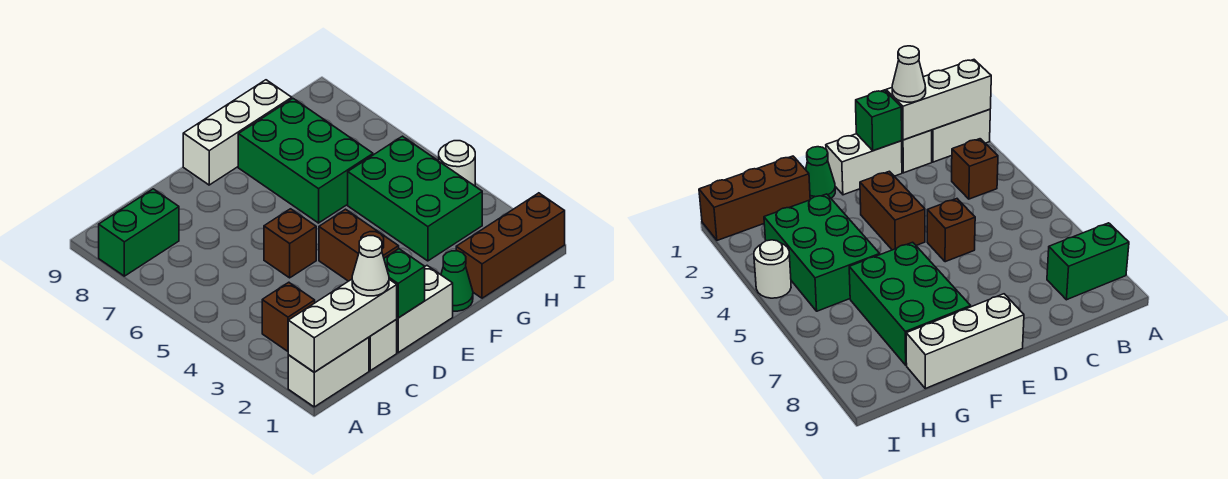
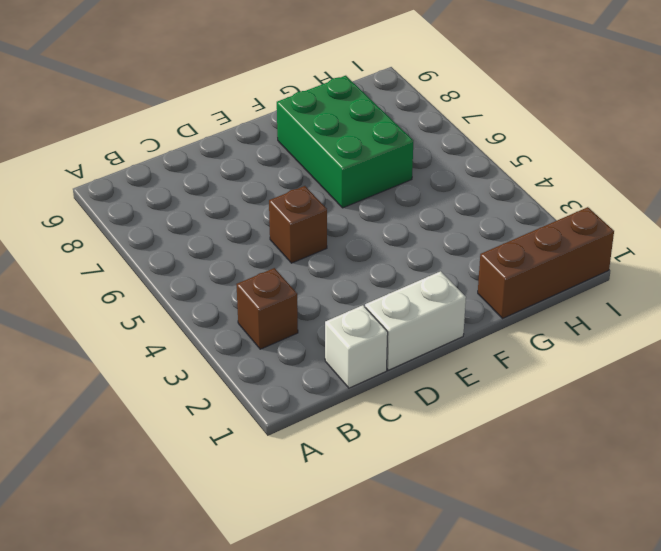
none -> white brick A1:B1 level 1
none -> green brick A8:B8 level 1
none -> brown brick E3:E4 level 1

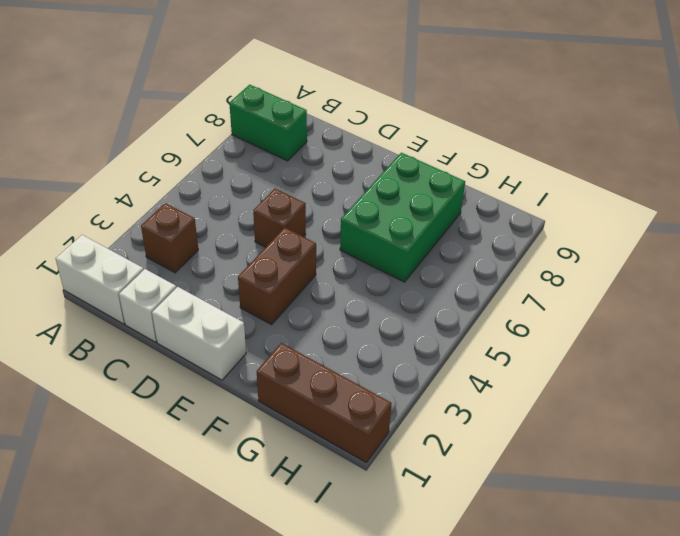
none -> white brick E9:G9 level 1
none -> green cone F1 level 1
none -> green brick G3:H5 level 1

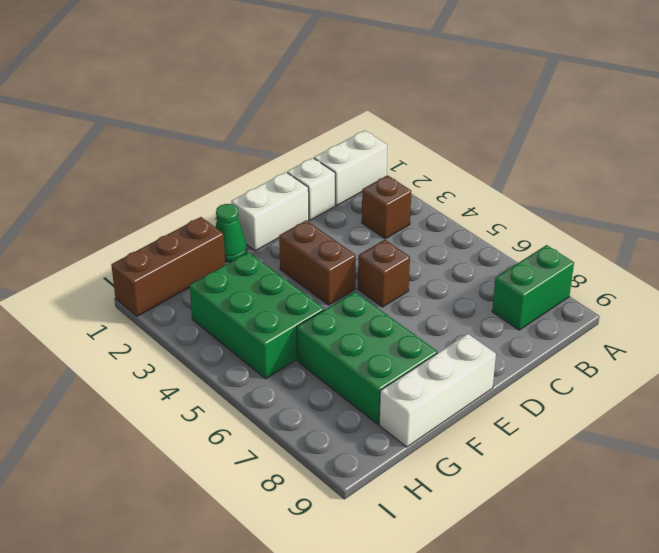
none -> white round brick I4 level 1
none -> white brick A1:C1 level 2
none -> green brick D1 level 2

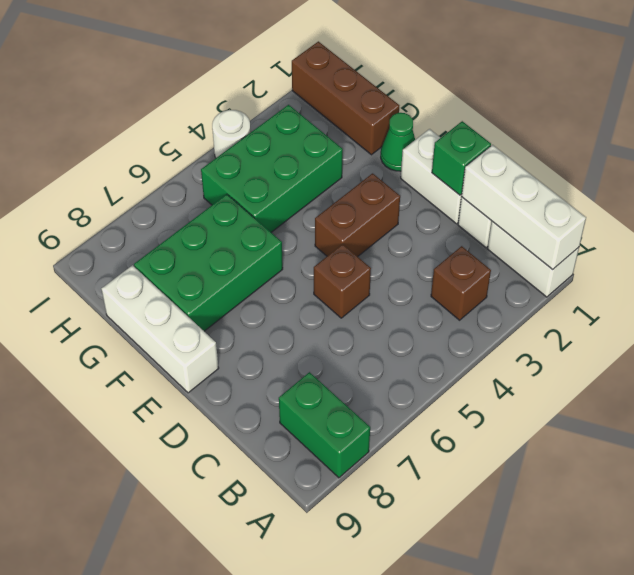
none -> white cone C1 level 3

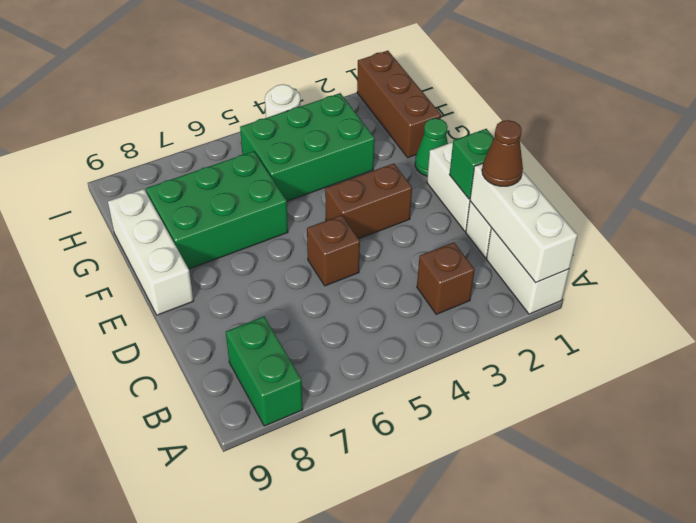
brown cone C1 level 3 -> white cone C1 level 3

